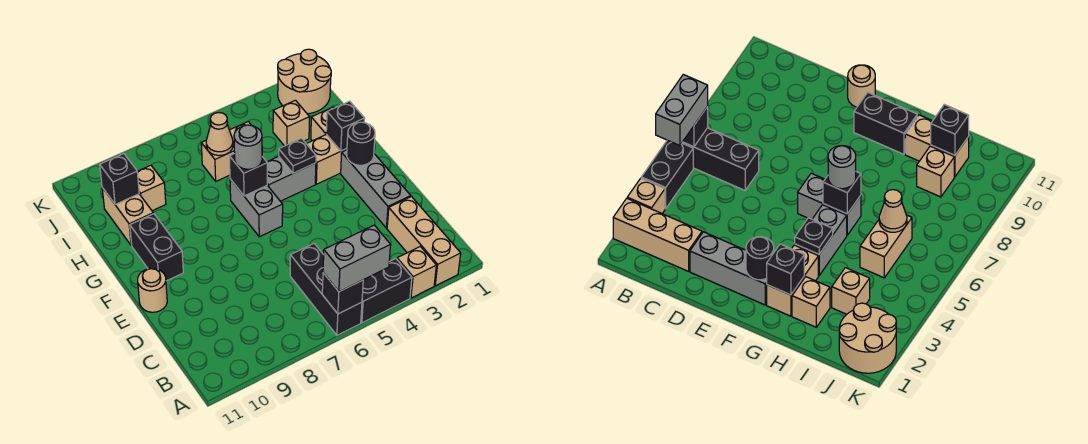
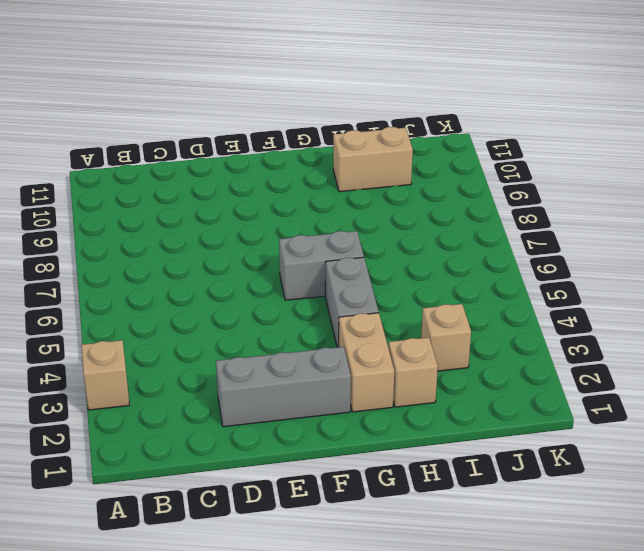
none -> tan brick A2:C2 level 1
none -> black brick A4:A5 level 1
none -> black brick A6:C6 level 1

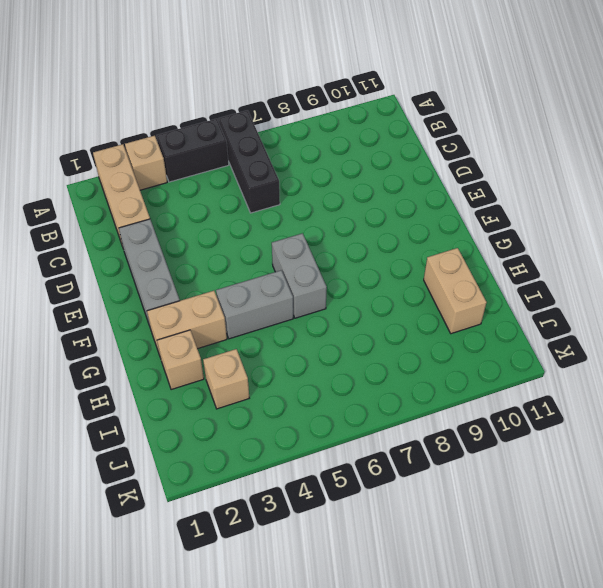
none -> tan round brick E11 level 1
none -> black brick F10:G10 level 1
none -> tan brick I5:I6 level 1

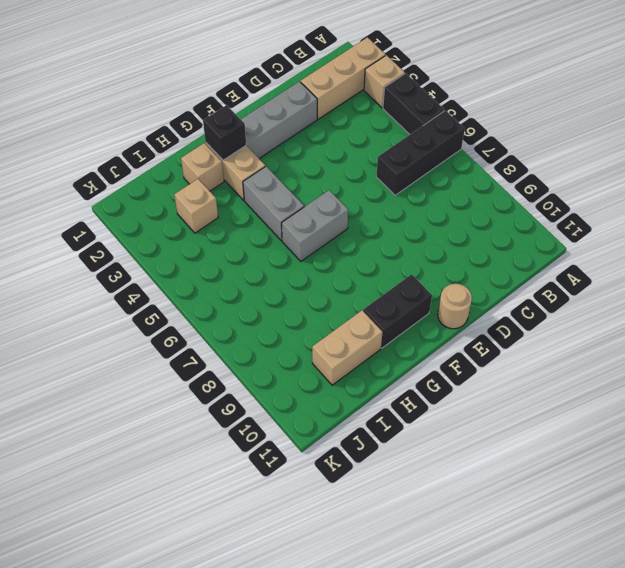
none -> tan brick I5:I6 level 1
none -> tan brick I9 level 1
none -> tan round brick J1:K2 level 1

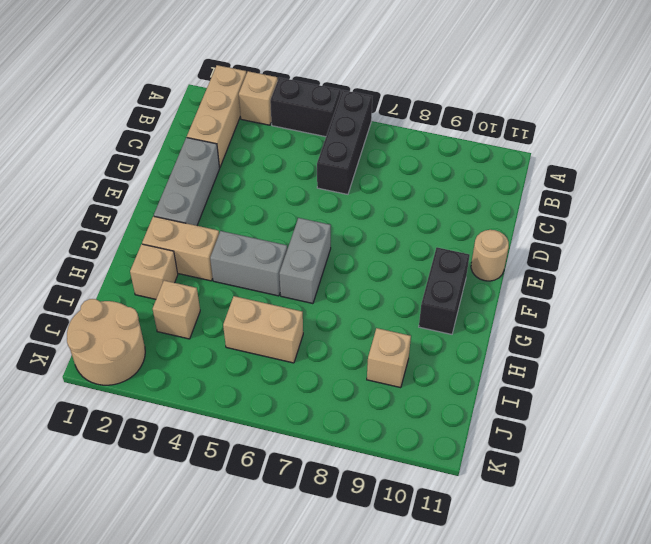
none -> tan brick H10:I10 level 1
none -> black brick A6 level 2
none -> black round brick F2 level 2

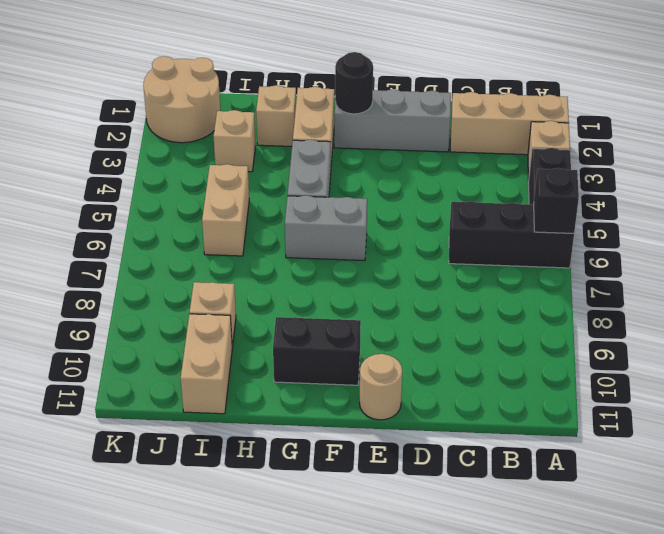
tan brick I10:I11 level 1 -> tan brick H10:I10 level 1
none -> black brick G2 level 2
none -> black plate G4 level 2
none -> black brick G6 level 2

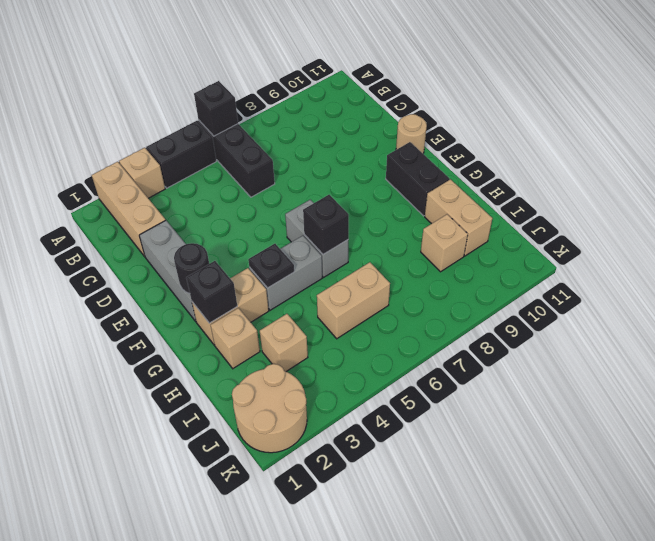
none -> tan cone I6 level 2
none -> black brick I10 level 2
none -> grey brick A5:A6 level 3

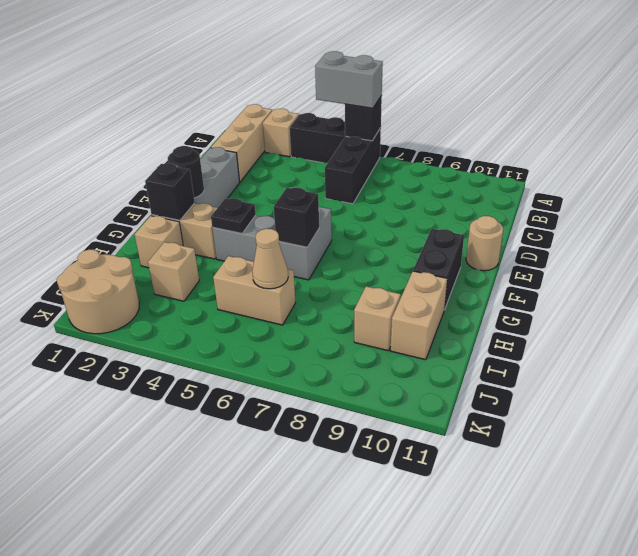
none -> black brick I10 level 2
none -> grey round brick G6 level 3

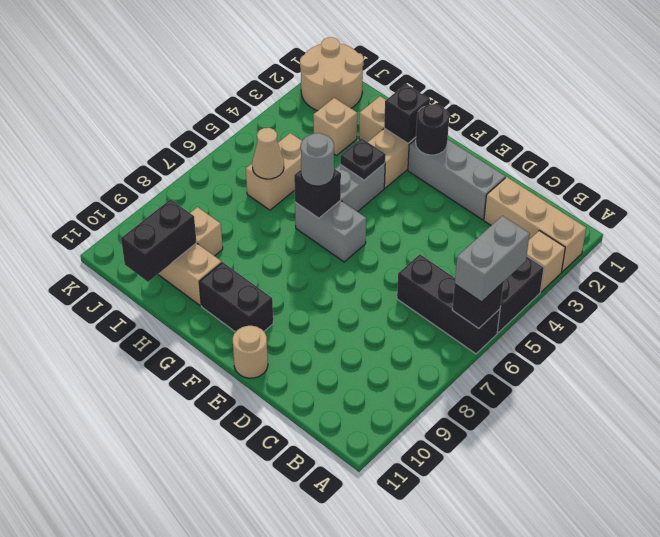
black brick I10:I11 level 2 -> black brick I10 level 2

